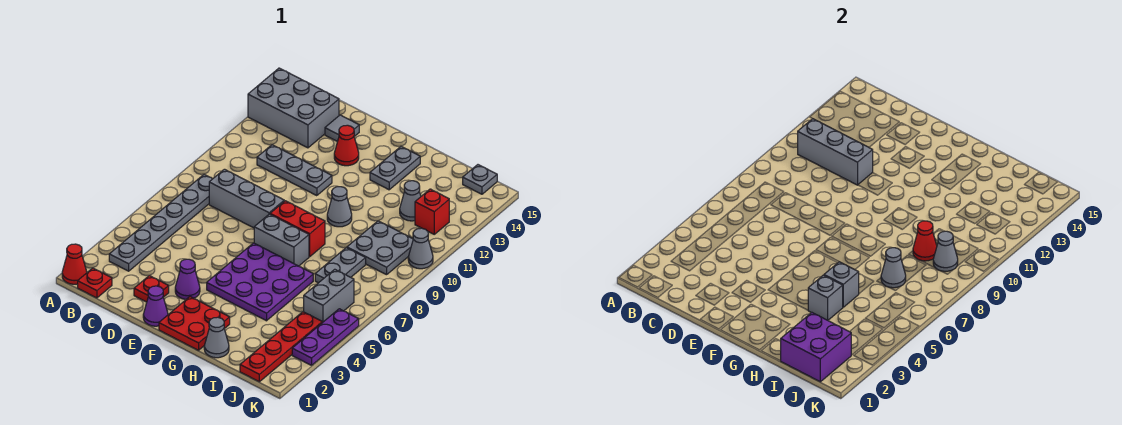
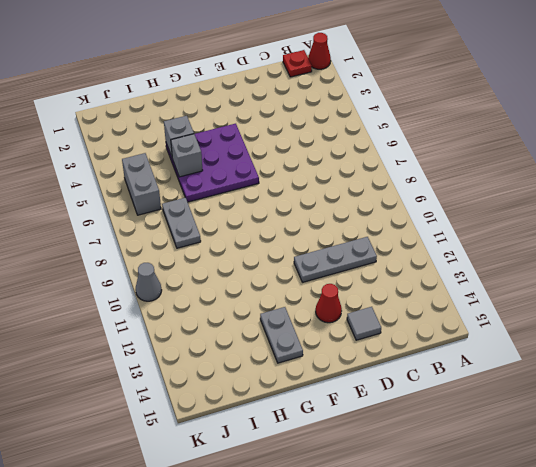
none -> grey brick A13:C14 level 1
none -> grey plate B3:B8 level 1
none -> grey brick C8:E8 level 1
none -> red plate D2 level 1

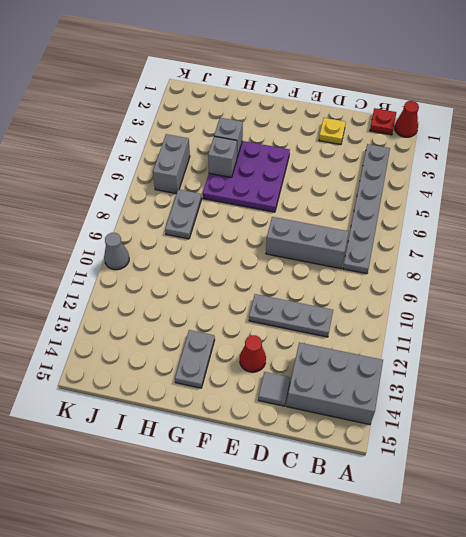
yellow plate D2 level 1 -> red plate D2 level 1
none -> purple cone E1 level 1
none -> purple cone E3 level 1
none -> red plate F1:G2 level 1
none -> grey brick F7:G7 level 1

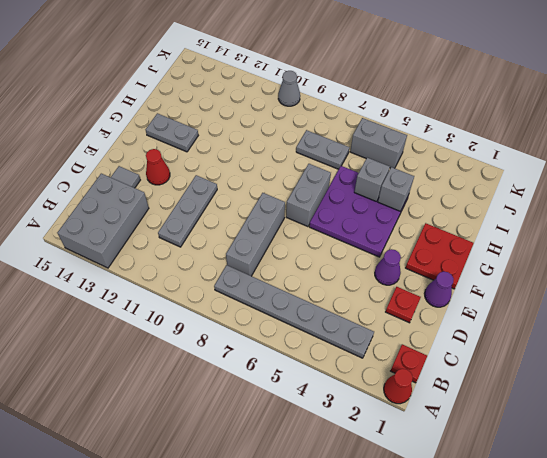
none -> red brick F8:G8 level 1
none -> grey cone G10 level 1
none -> grey cone H1 level 1
none -> grey plate I9:J10 level 1

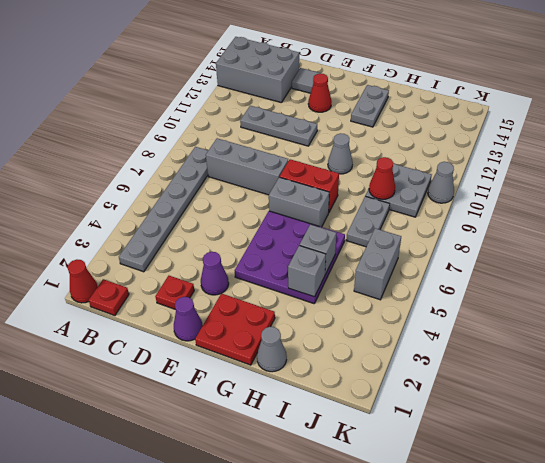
none -> grey cone I12 level 1
none -> red plate J1:J4 level 1
none -> red brick J12 level 1
none -> grey plate J15 level 1

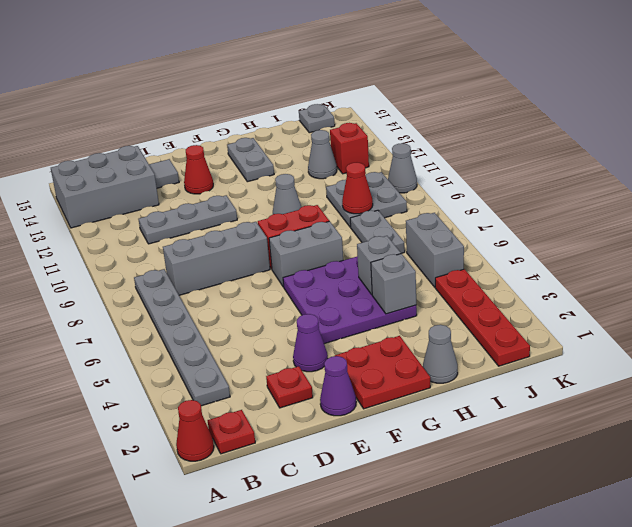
none -> purple plate K3:K5 level 1
none -> grey brick B11:D11 level 2
none -> purple brick I1:J2 level 2
none -> grey cone I7 level 2

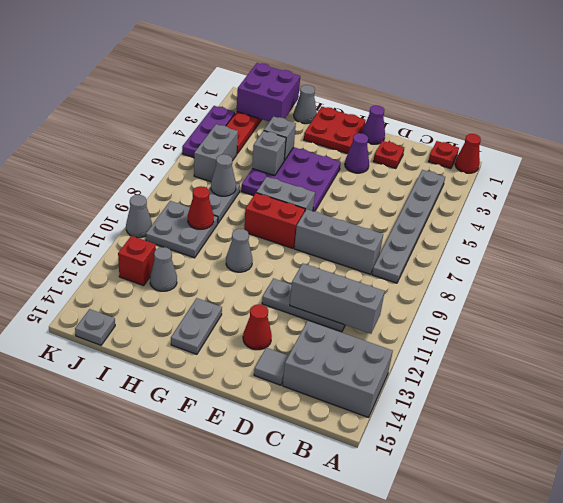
none -> grey cone J9 level 2

